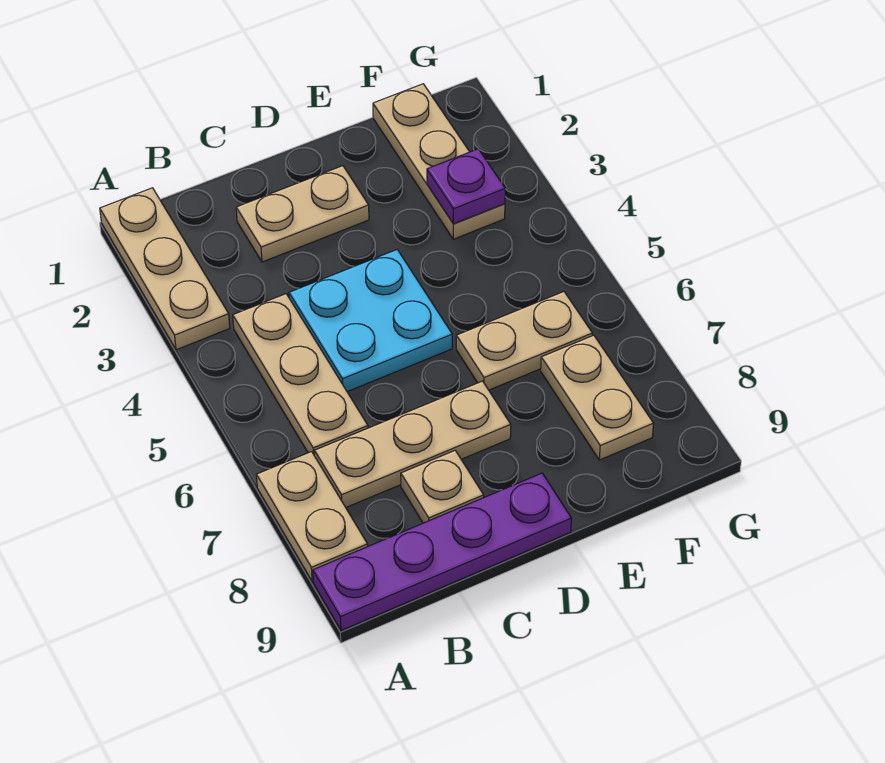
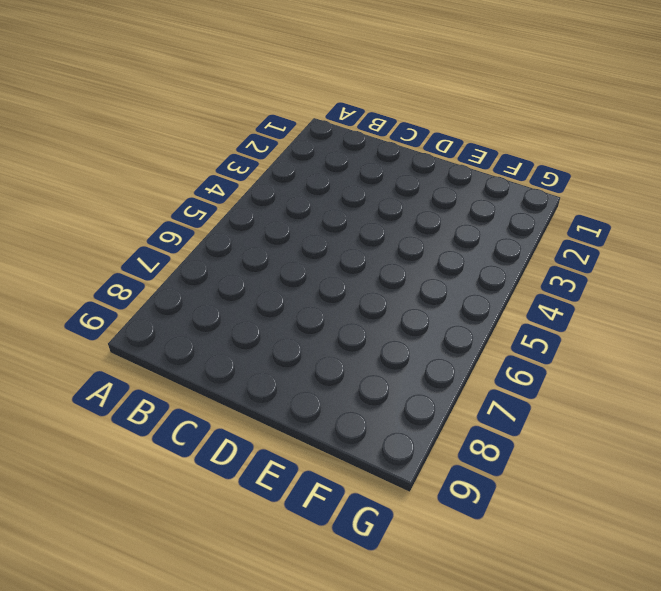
none -> tan plate A1:A3 level 1
none -> tan plate A7:A8 level 1
none -> purple plate A9:D9 level 1

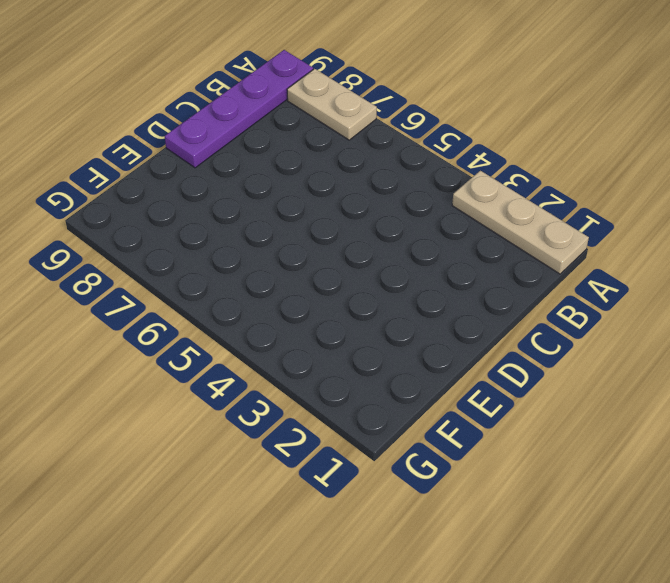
none -> tan plate B4:B6 level 1
none -> tan plate B7:D7 level 1
none -> tan plate C2:D2 level 1

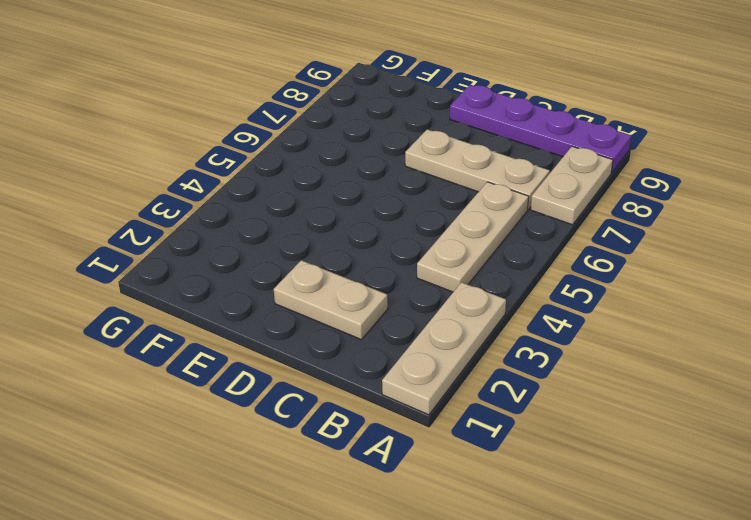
none -> cyan plate C4:D5 level 1
none -> tan plate C8 level 1
none -> tan plate E6:F6 level 1

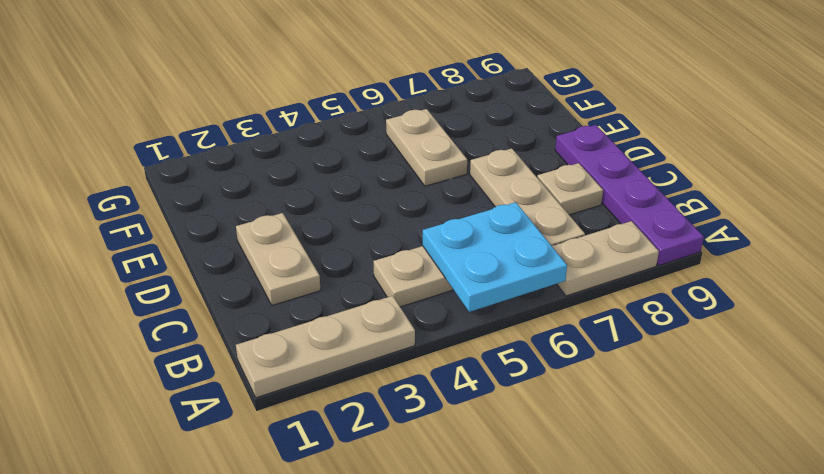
cyan plate A5:B6 level 2 -> cyan plate C4:D5 level 1
none -> tan plate F1:F3 level 1
none -> tan plate F7:F8 level 1
none -> purple plate F3 level 2

